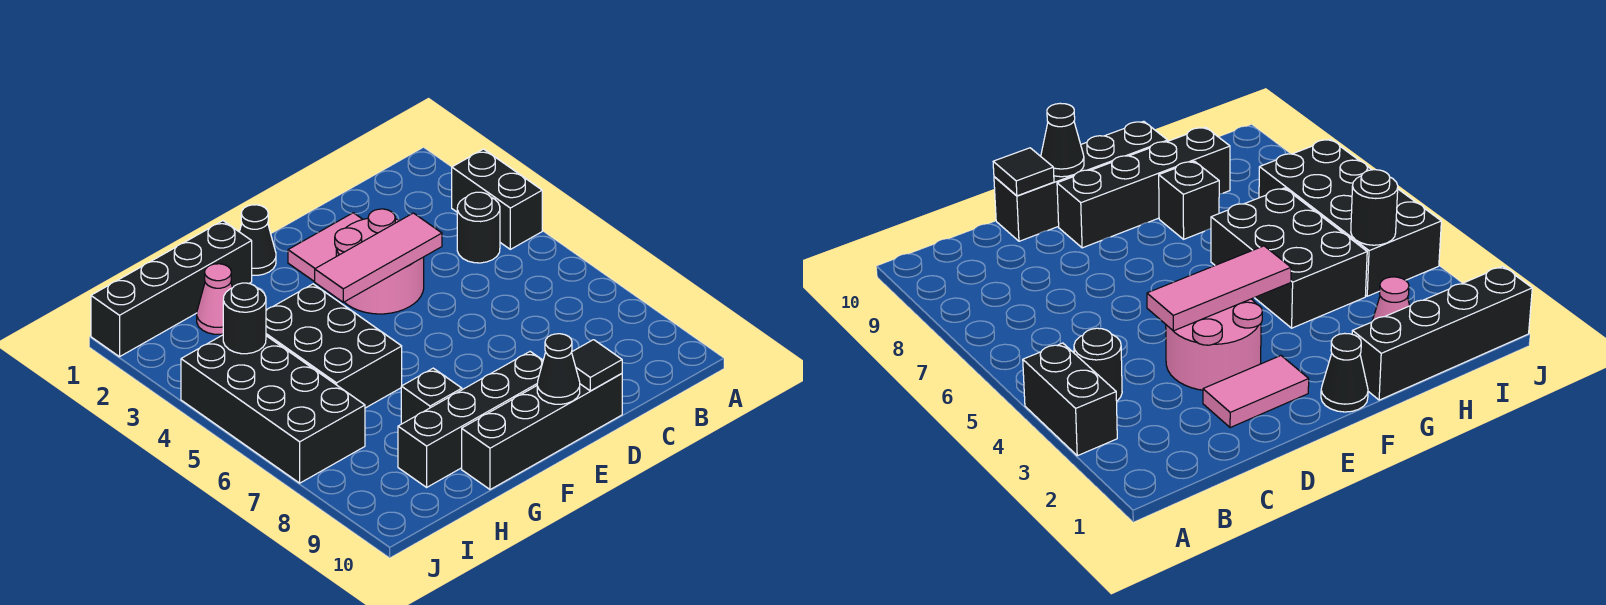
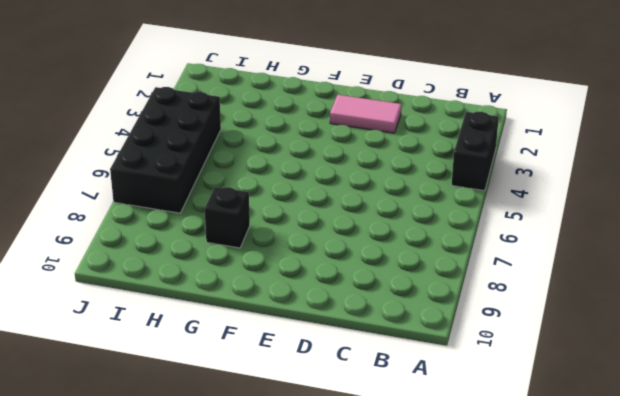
none -> black round brick B4 level 1
none -> pink round brick D3:E4 level 1
none -> black brick D10:G10 level 1

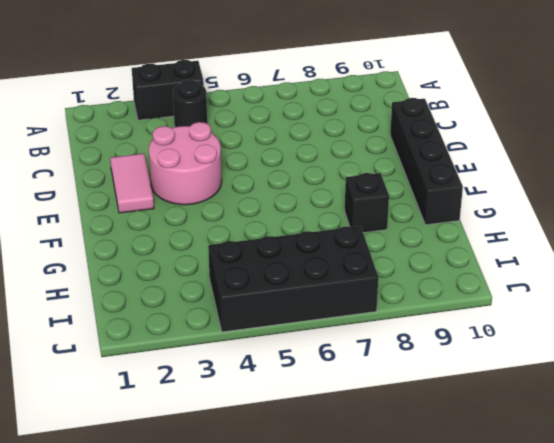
none -> black brick E9:H9 level 1
none -> black cone F1 level 1
none -> black brick G1:J1 level 1

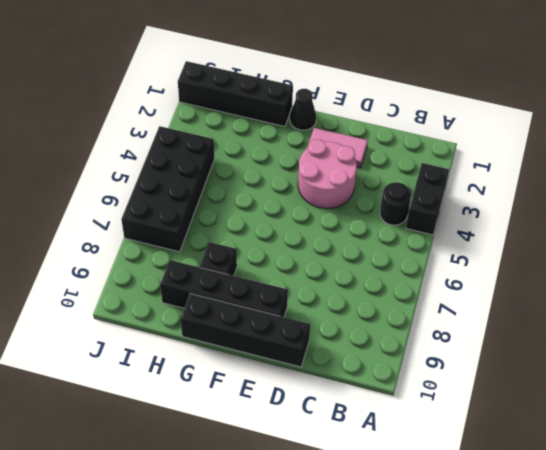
none -> black brick G4:H6 level 1
none -> pink cone H2 level 1
none -> pink tile D4:F4 level 2

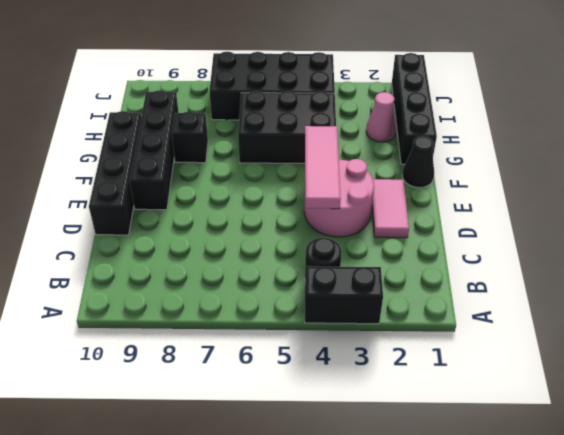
none -> black tile D10 level 2
none -> black cone E10 level 2
none -> black round brick I4 level 2

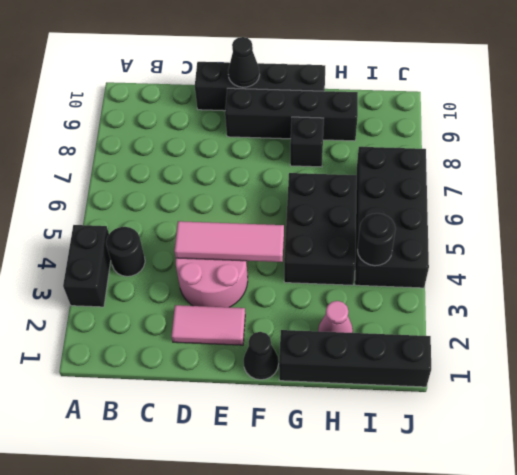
none -> black tile D10 level 2

